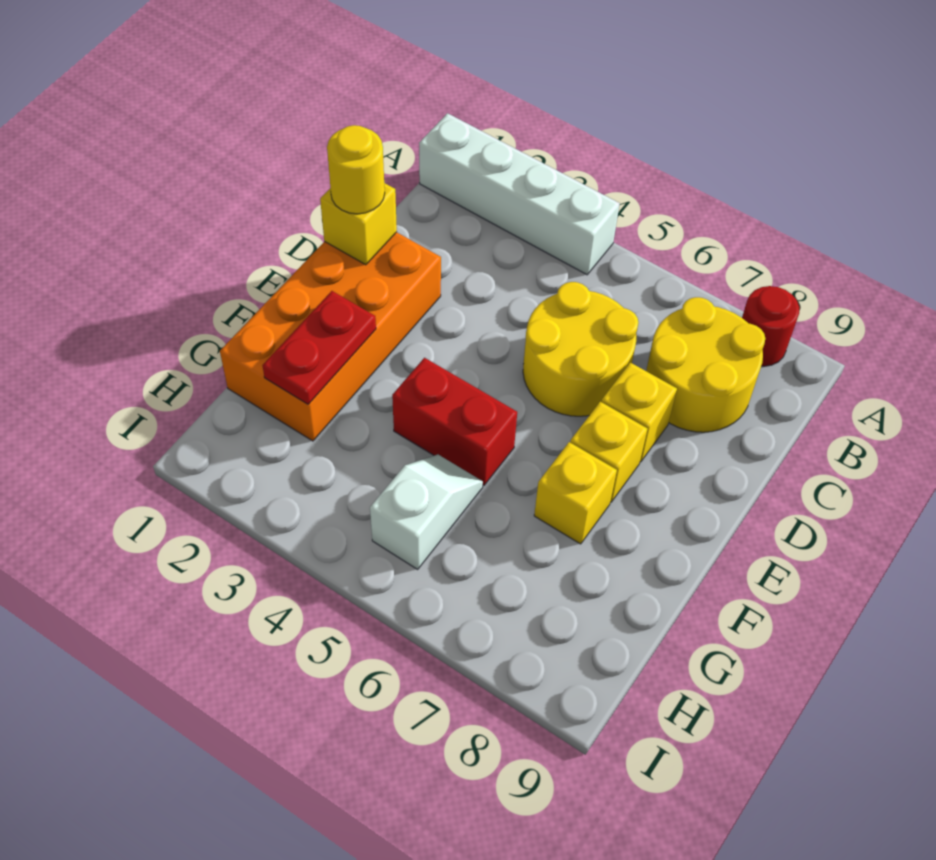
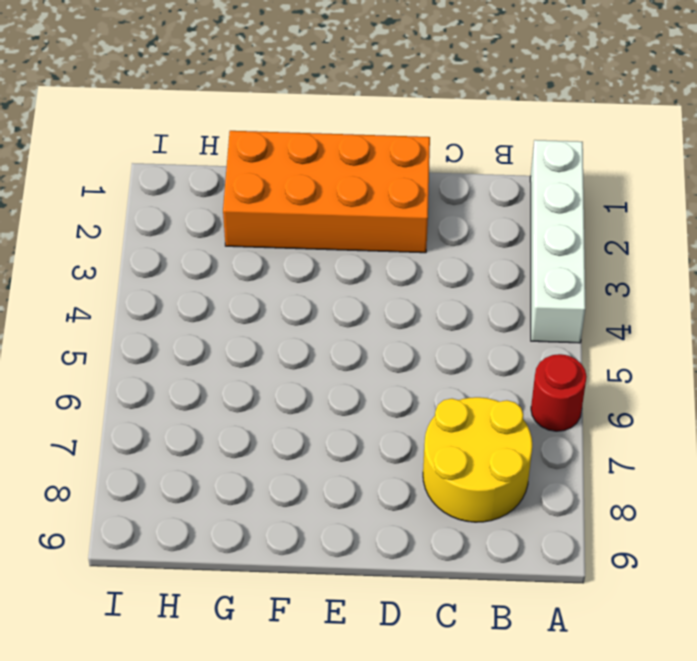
red round brick A6 level 1 -> red round brick A8 level 1
none -> yellow round brick C5:D6 level 1
none -> yellow brick D7 level 1
none -> yellow brick E7 level 1

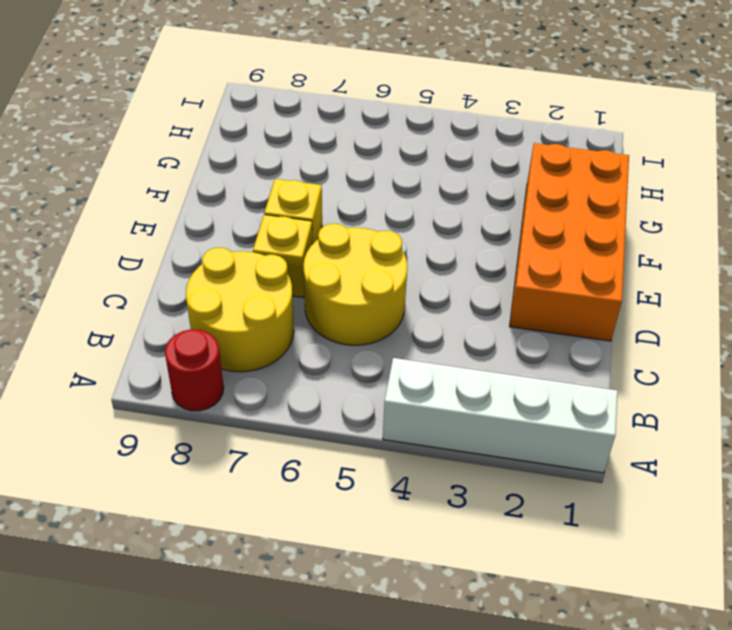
none -> red brick F4:F5 level 1
none -> yellow brick F7 level 1
none -> white slope G5:H5 level 1 top H

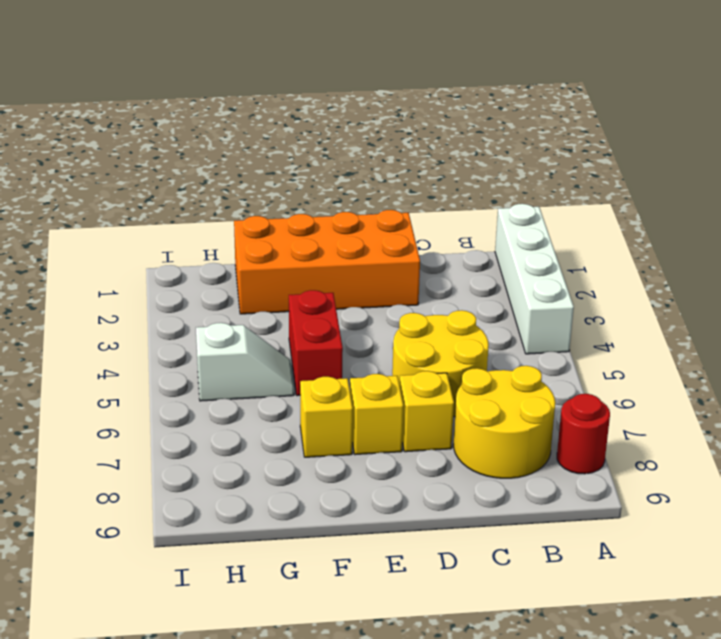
none -> yellow brick D1 level 2
none -> red plate F2:G2 level 2
none -> yellow round brick D1 level 3

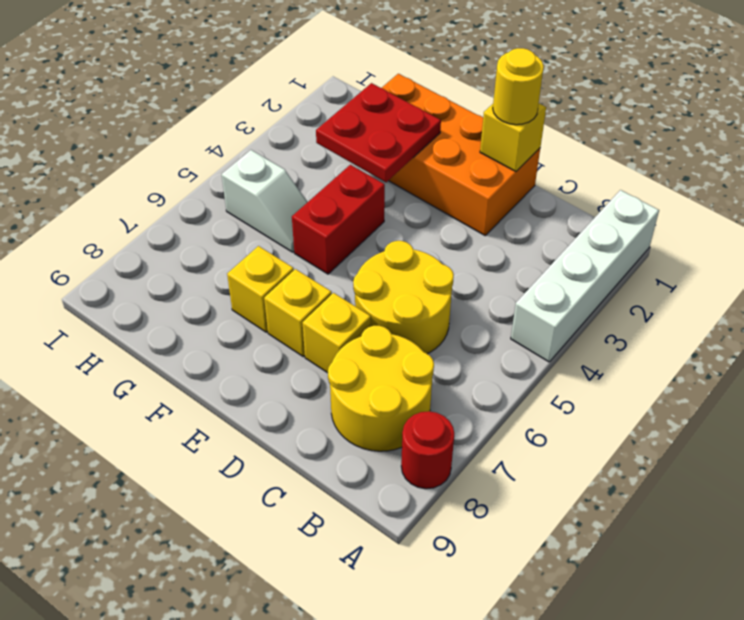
red plate F2:G3 level 2 -> red plate F2:G2 level 2

